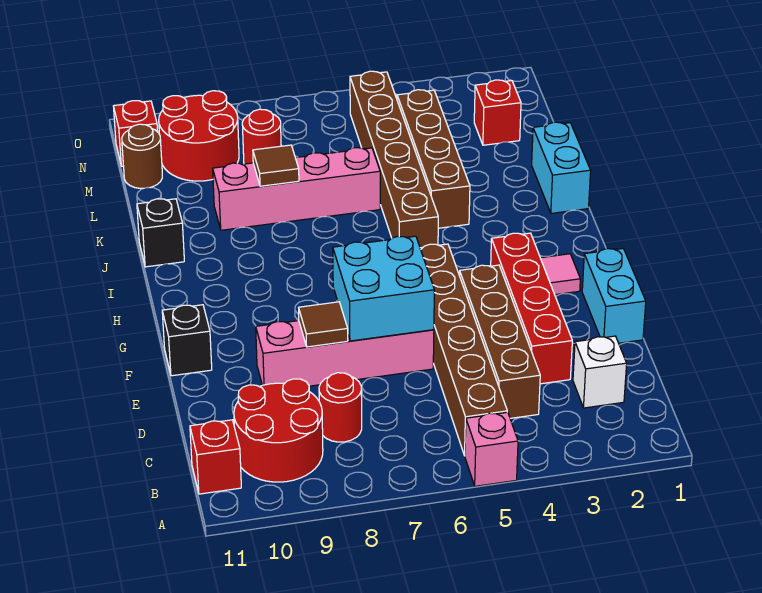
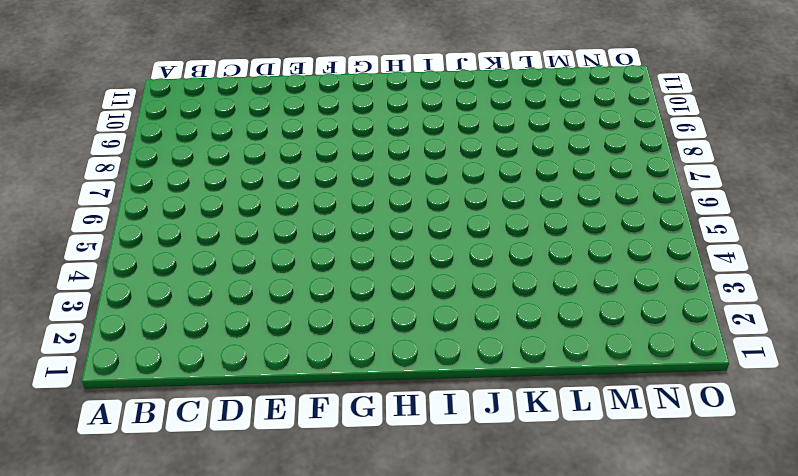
none -> pink brick A5 level 1
none -> brown brick B5:G5 level 1
none -> red round brick B9:C10 level 1

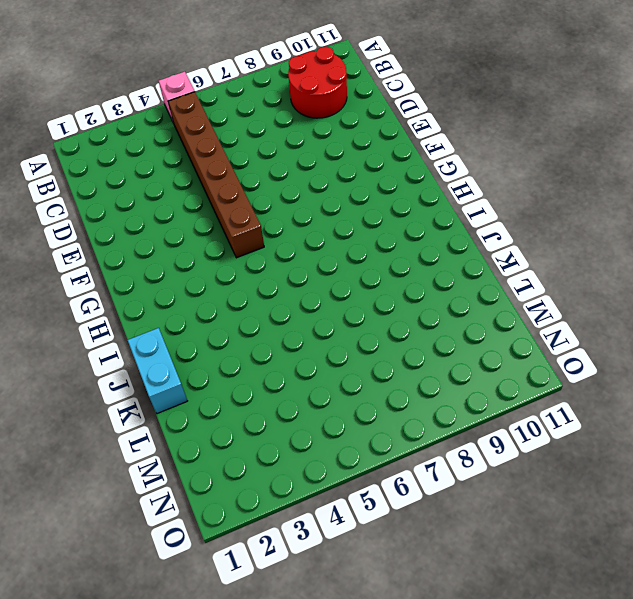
none -> red brick B11 level 1
none -> white brick C2 level 1
none -> brown brick C4:F4 level 1

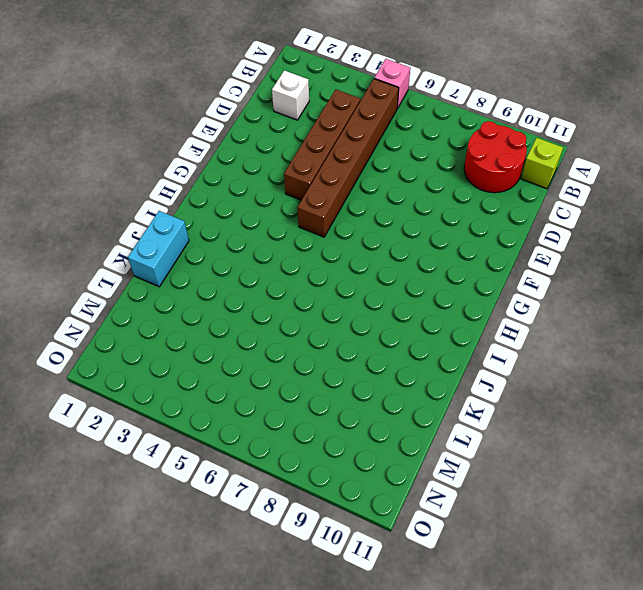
lime brick B11 level 1 -> red brick B11 level 1
none -> red round brick C8 level 1
none -> red brick D3:G3 level 1
none -> cyan brick E1:F1 level 1

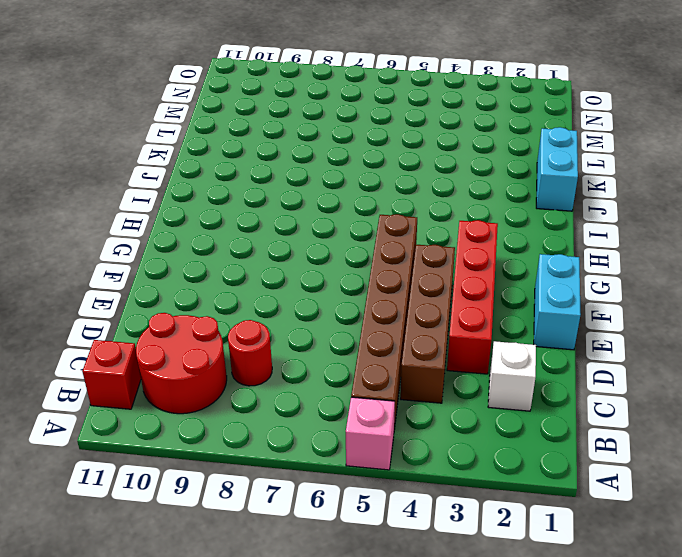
none -> pink brick E6:E9 level 1
none -> black brick F11 level 1
none -> pink tile G2 level 1

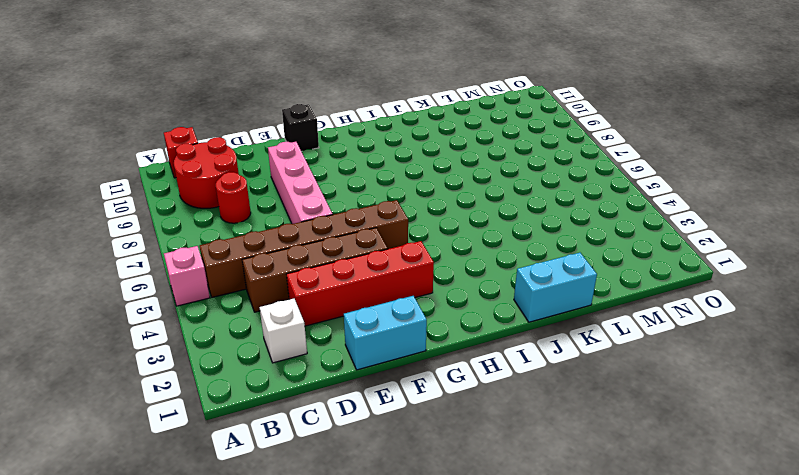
none -> pink tile G2 level 1
none -> brown brick I5:N5 level 1
none -> brown brick J4:M4 level 1

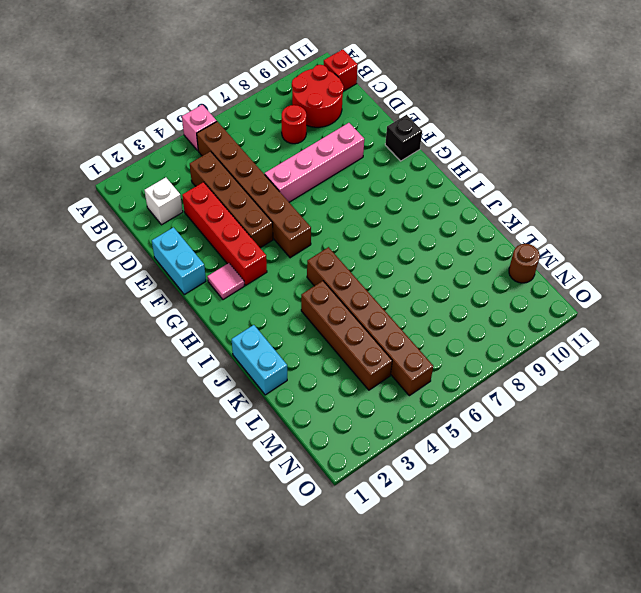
none -> black brick J11 level 1
none -> pink brick K6:K9 level 1
none -> red brick M2 level 1

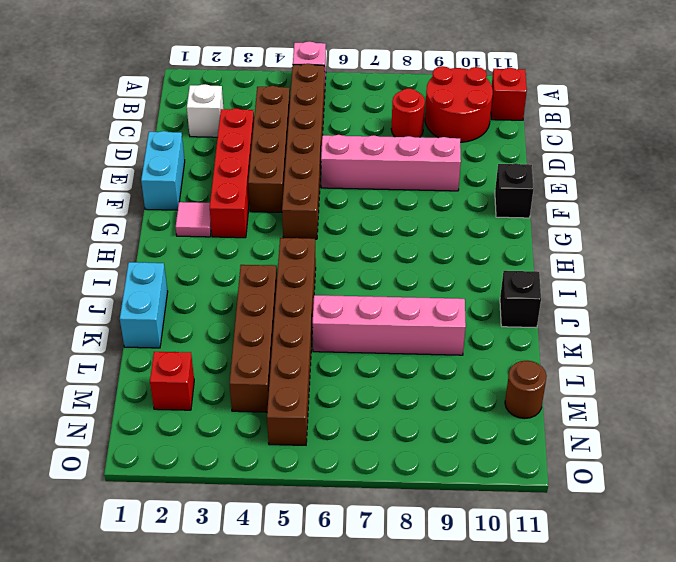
none -> red round brick M8 level 1
none -> red round brick M9:N10 level 1
none -> red brick N11 level 1

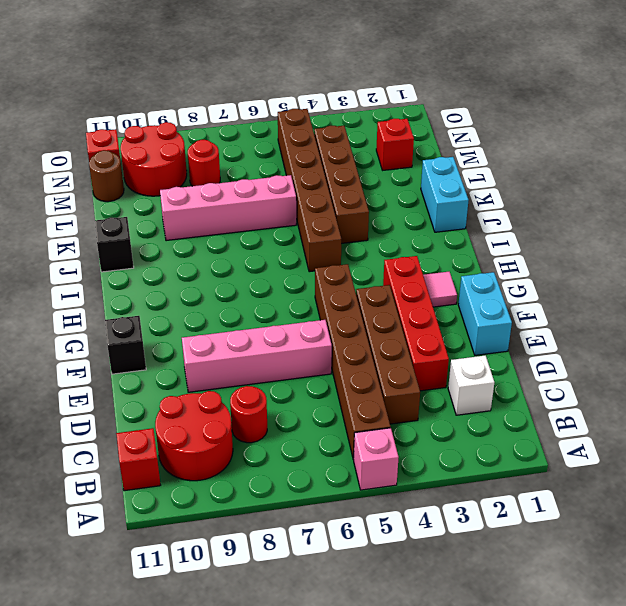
none -> cyan brick E6:F7 level 2
none -> brown tile E8 level 2
none -> brown tile K8 level 2

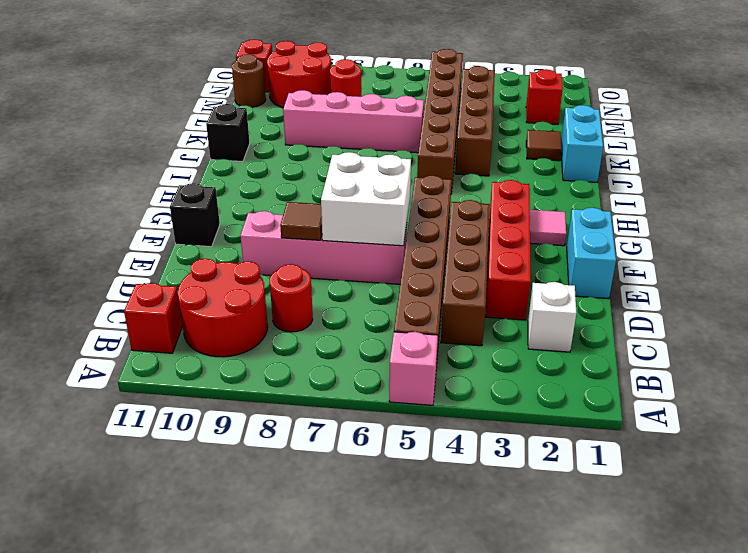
white brick E6:F7 level 2 -> cyan brick E6:F7 level 2
brown tile K2 level 1 -> brown tile K8 level 2

